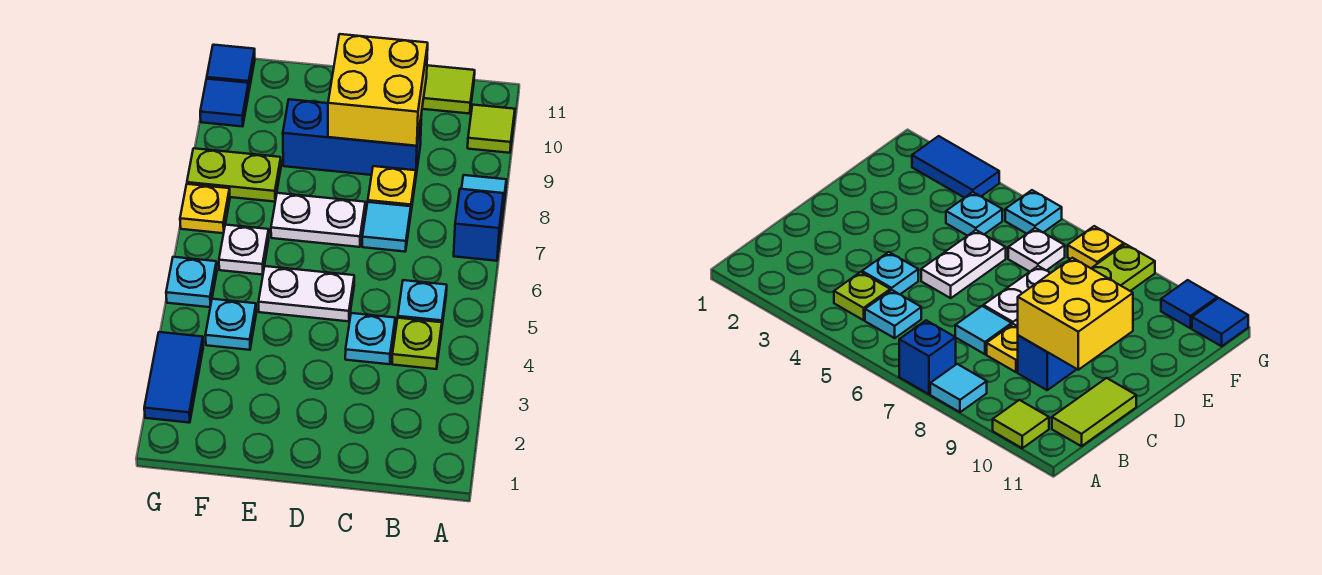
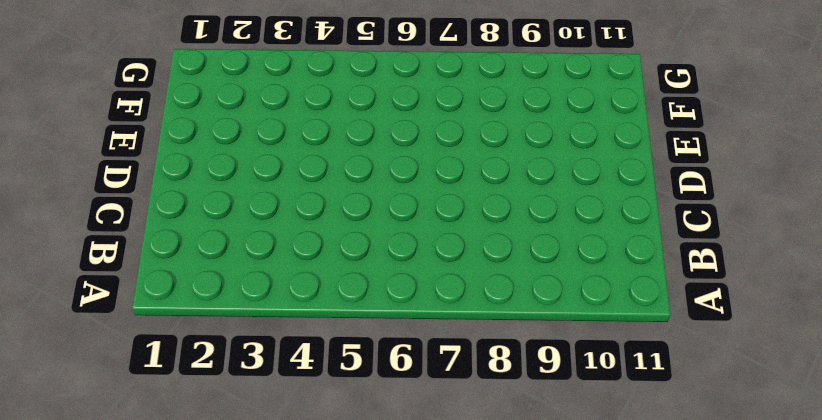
none -> blue brick A7 level 1
none -> cyan tile A8 level 1
none -> lime tile A10 level 1

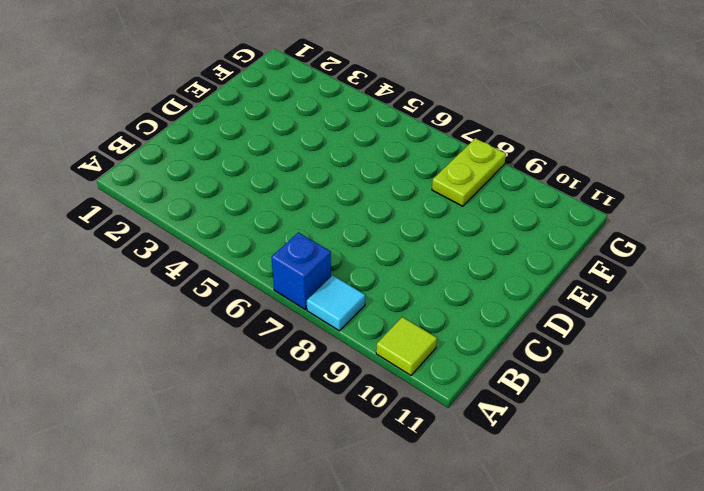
none -> lime plate B4 level 1
none -> cyan plate B5 level 1
none -> lime tile B11:C11 level 1

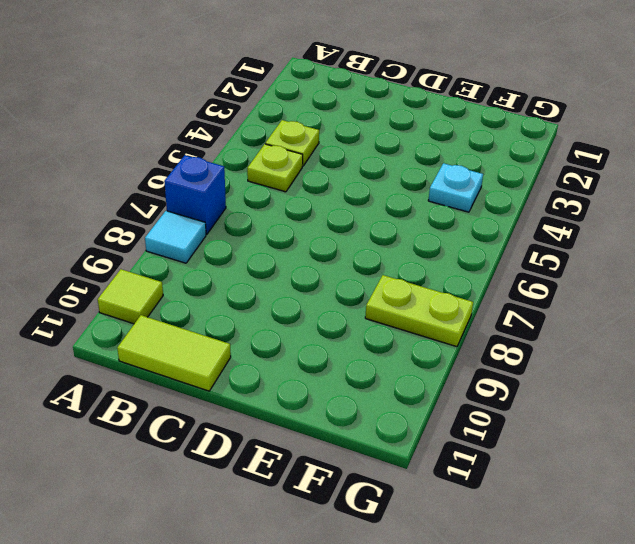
lime plate B5 level 1 -> cyan plate B5 level 1
none -> cyan plate C4 level 1
none -> cyan tile C7 level 1
none -> yellow plate C8 level 1

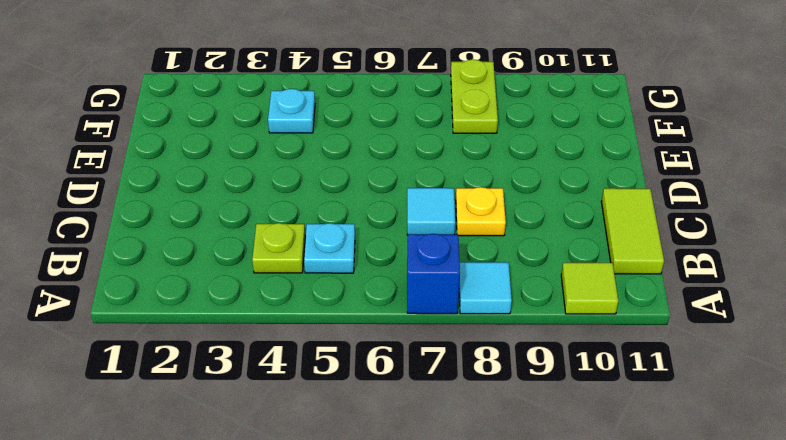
none -> cyan plate C4 level 1
none -> blue brick C9:E9 level 1
none -> white plate D5:E5 level 1

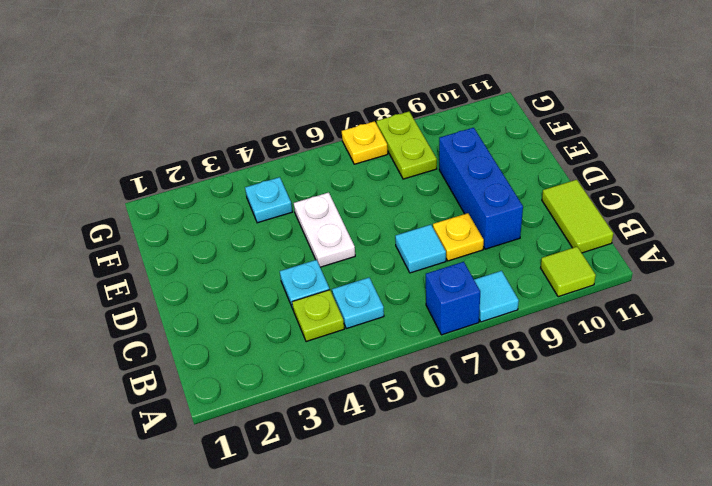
none -> white plate D7:E7 level 1
none -> white plate F6 level 1
none -> blue tile G2:G3 level 1

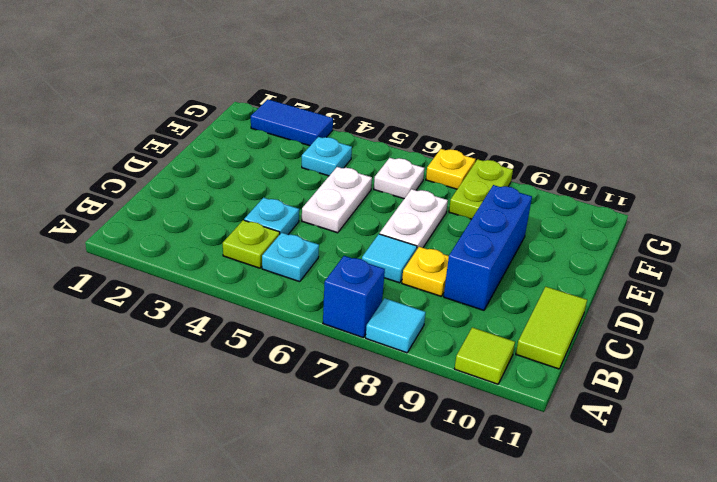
none -> cyan plate G5 level 1
none -> blue tile G10 level 1
none -> blue tile G11 level 1

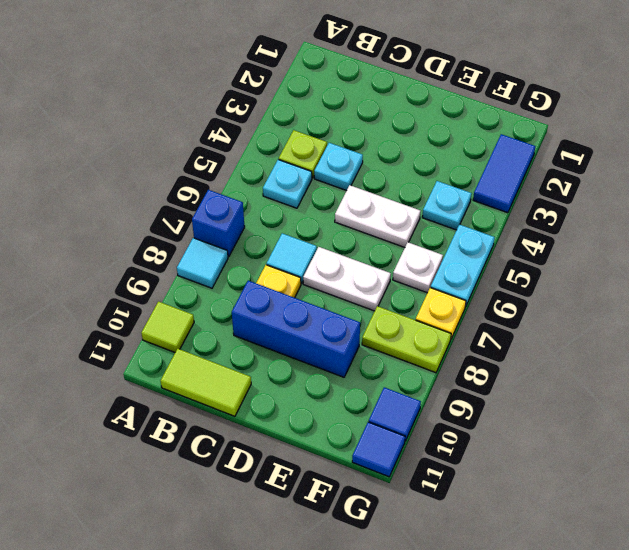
cyan plate G5:G6 level 1 -> cyan plate G5 level 1
none -> yellow brick C9:D10 level 2

